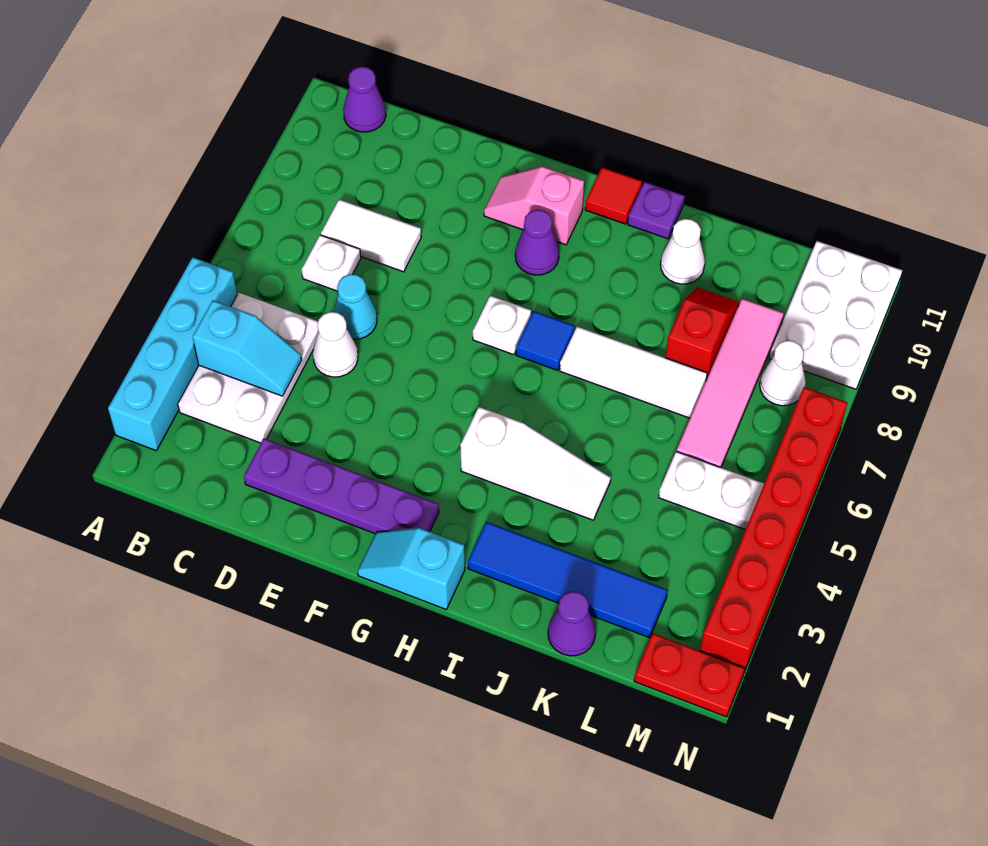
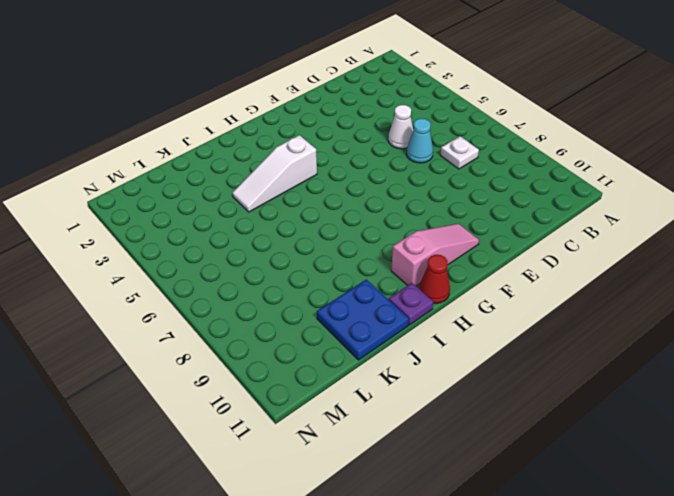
pink slope F10:H10 level 1 top H -> pink slope F10:G10 level 1 top G
red cone H11 level 1 -> red tile H11 level 1
blue plate J10:K11 level 1 -> white cone J10 level 1
none -> cyan brick A2:A5 level 1
none -> white plate B3:C5 level 1
none -> purple cone B11 level 1

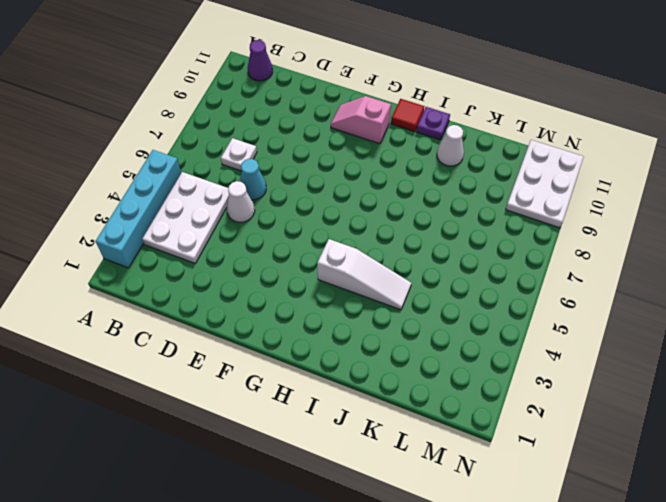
none -> white tile C8:D8 level 1
none -> purple plate D2:G2 level 1
none -> cyan slope G1:H1 level 1 top H

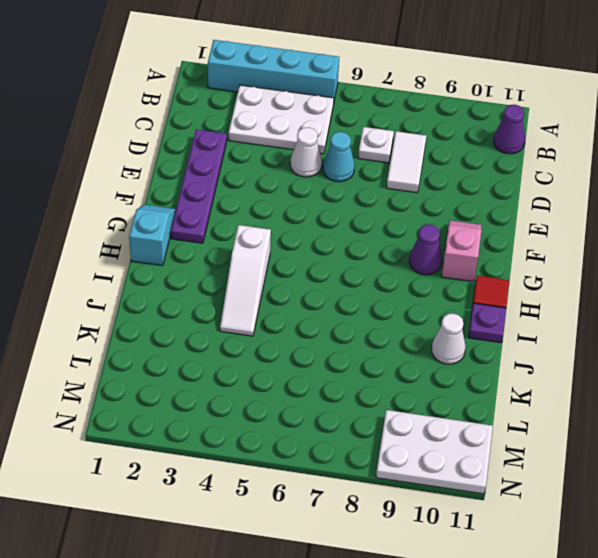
none -> white plate G7 level 1
none -> blue tile H7 level 1
none -> blue tile I2:L2 level 1

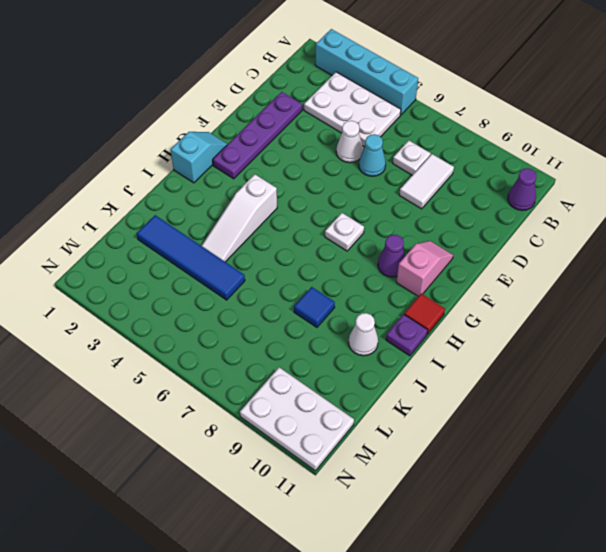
blue tile J8 level 1 -> blue tile H7 level 1
blue tile K2:K5 level 1 -> blue tile I2:L2 level 1
none -> white tile I7:K7 level 1
none -> purple cone K1 level 1
none -> red slope K8:K9 level 1 top 8

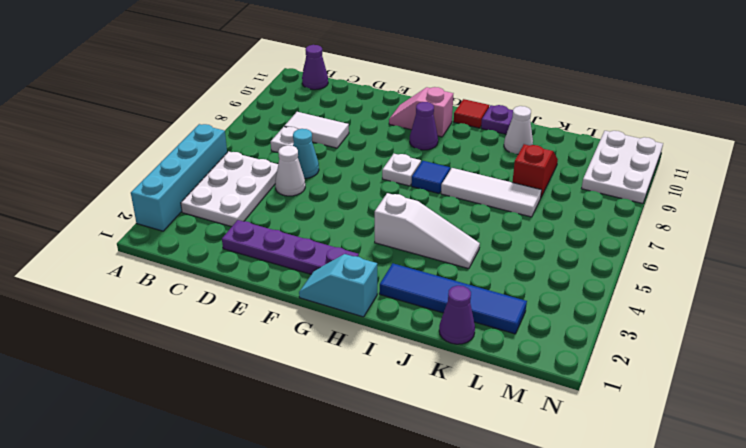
none -> white plate L5:M5 level 1
none -> pink tile L6:L9 level 1
none -> red plate M1:N1 level 1

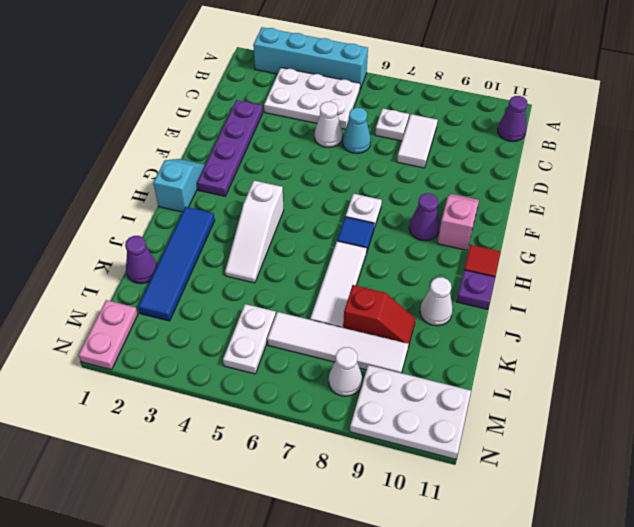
white tile L6:L9 level 1 -> pink tile L6:L9 level 1
pink plate M1:N1 level 1 -> red plate M1:N1 level 1
none -> red brick N2:N7 level 1
none -> cyan slope B4:C4 level 2 top B

